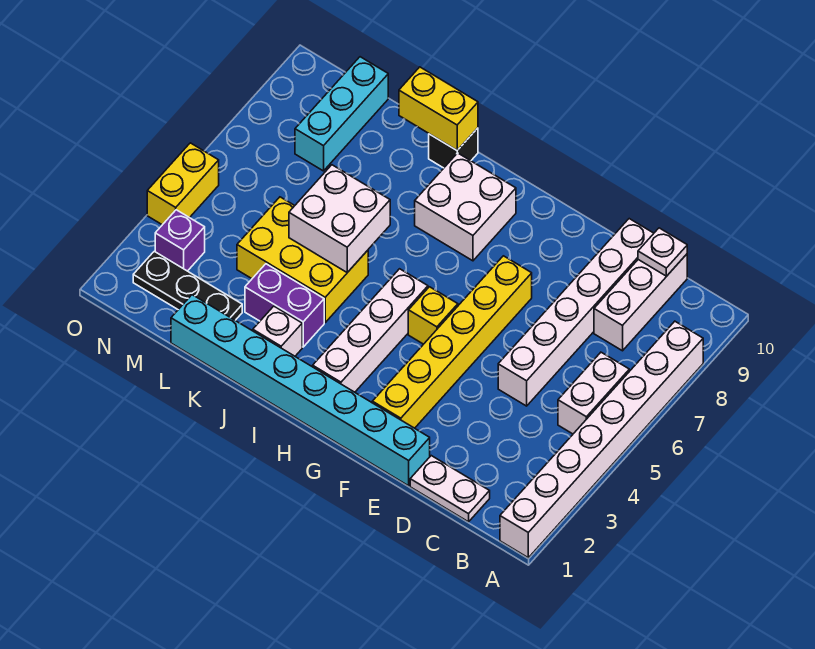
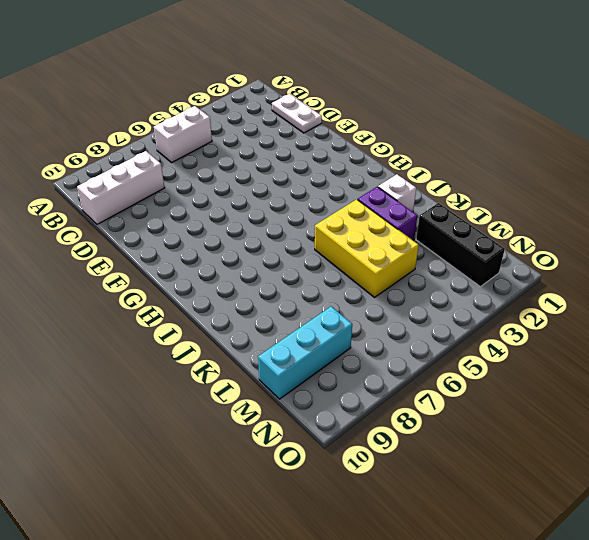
black brick L2:N2 level 1 -> black plate L2:N2 level 1
none -> white brick A1:A8 level 1
none -> white brick D5:D10 level 1
none -> cyan brick E1:L1 level 1

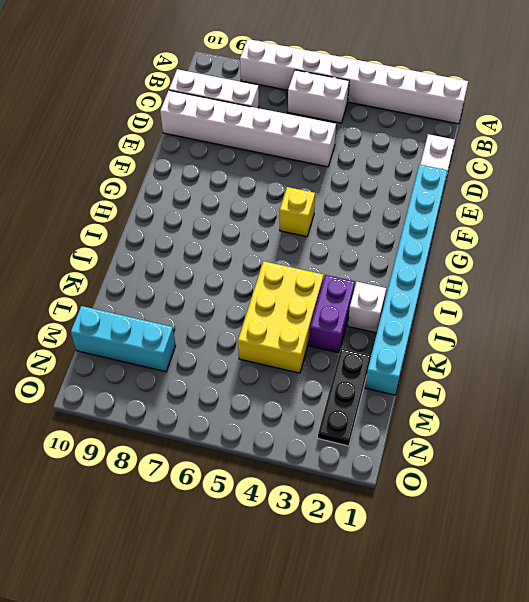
none -> yellow brick F2:F7 level 1
none -> white brick H2:H5 level 1
none -> white brick H8:I9 level 1

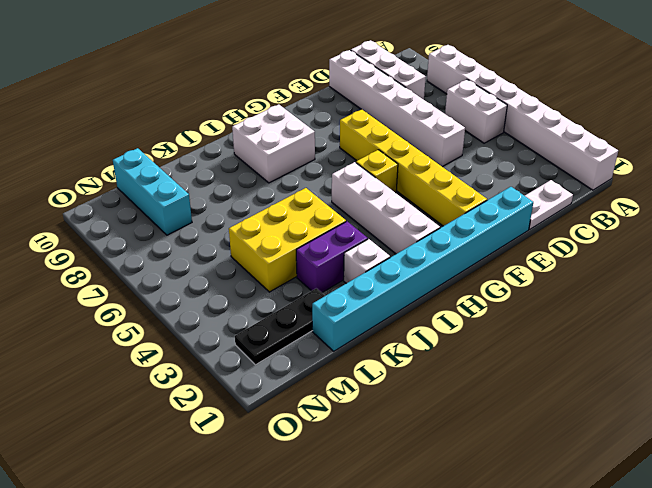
none -> black brick J10 level 1
none -> purple brick N3 level 1
none -> yellow brick O4:O5 level 1

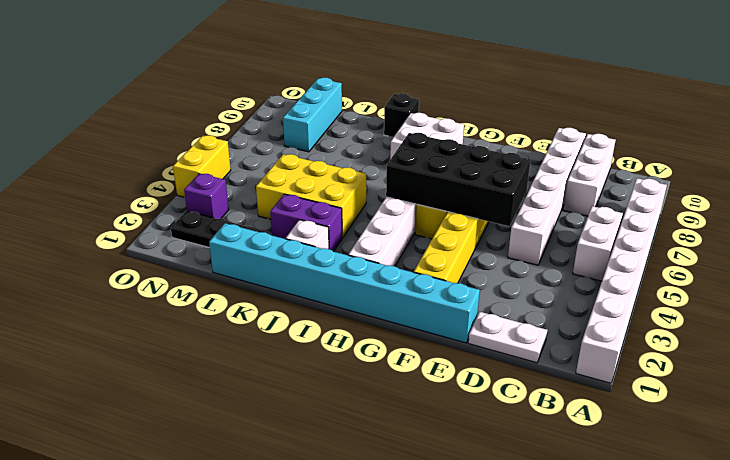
black brick E5:H6 level 2 -> none
none -> white plate C10 level 2
none -> white brick J5:K6 level 2
none -> yellow brick J10:K10 level 2

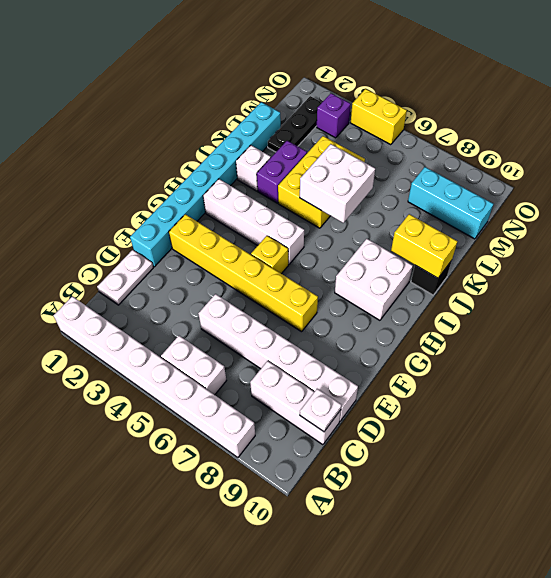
yellow brick J9:J10 level 2 -> yellow brick J10:K10 level 2

